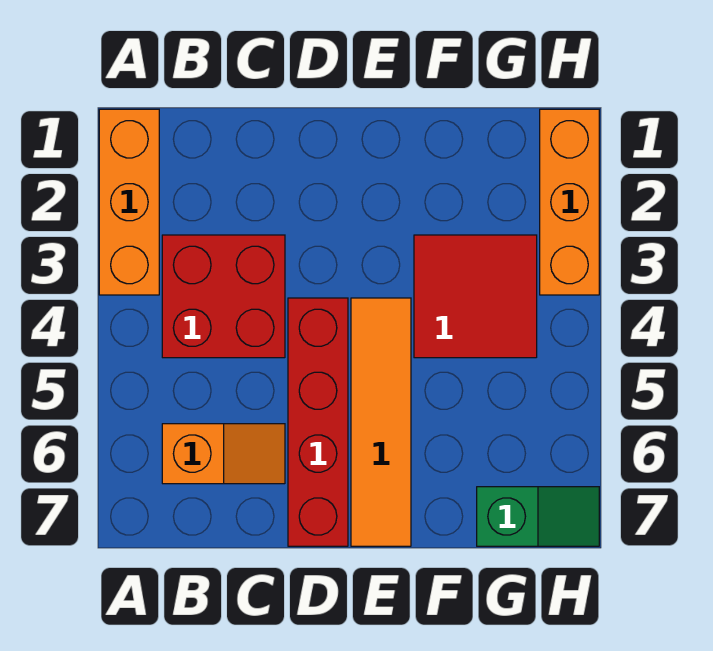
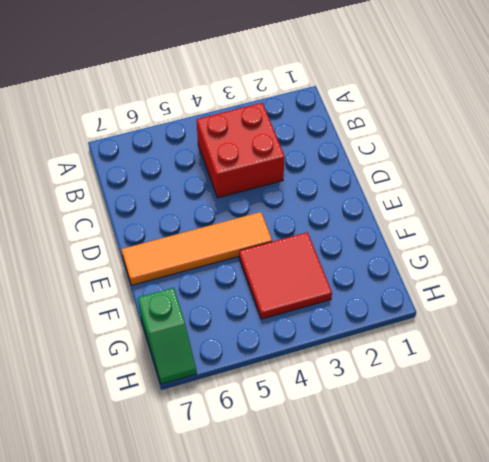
none -> orange brick A1:A3 level 1
none -> orange slope B6:C6 level 1 top B

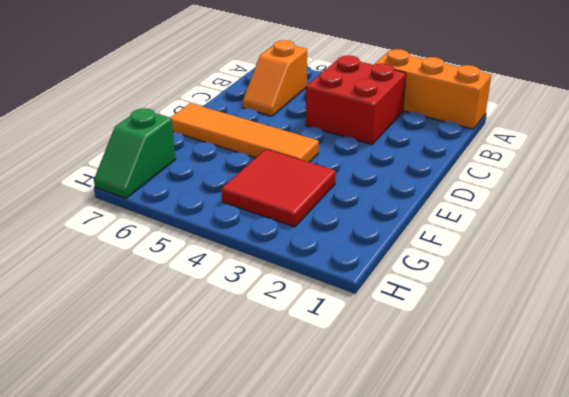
none -> red brick D4:D7 level 1
none -> orange brick H1:H3 level 1

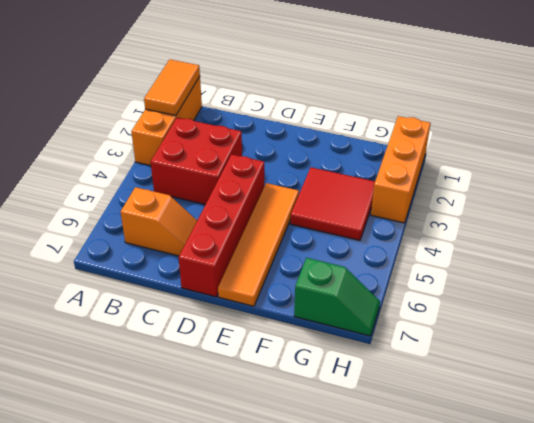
orange tile A1:A2 level 2 -> none

